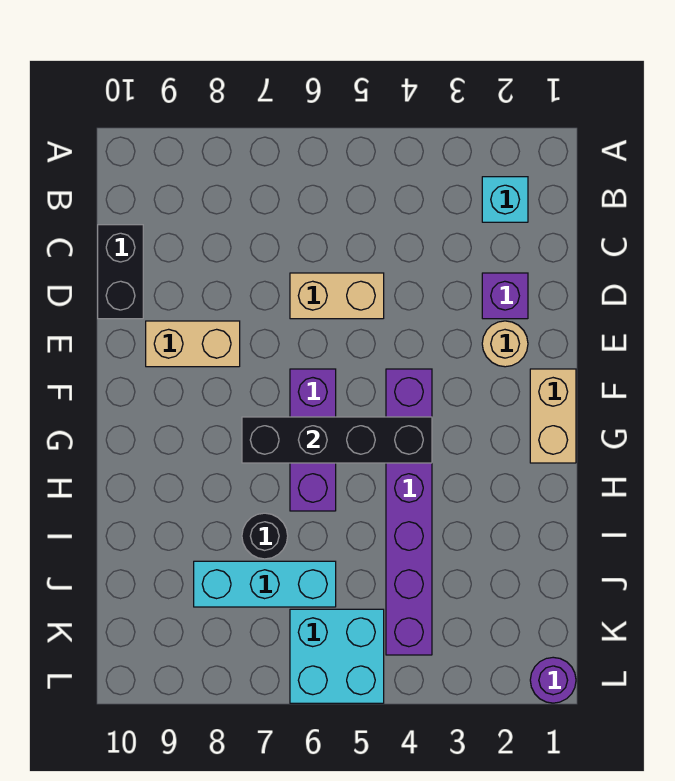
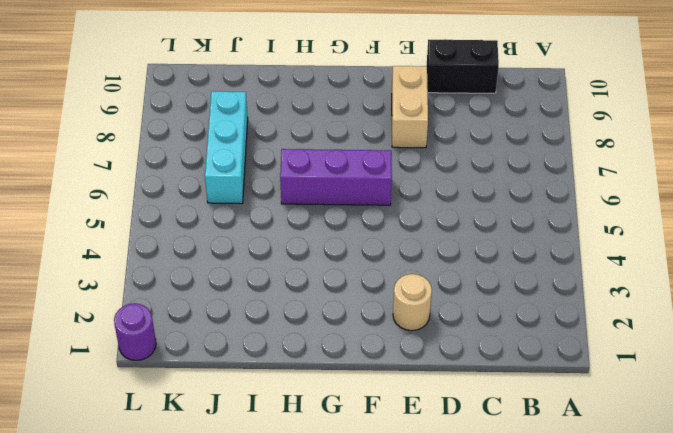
none -> cyan brick B2 level 1
none -> purple brick D2 level 1
none -> tan brick D5:D6 level 1

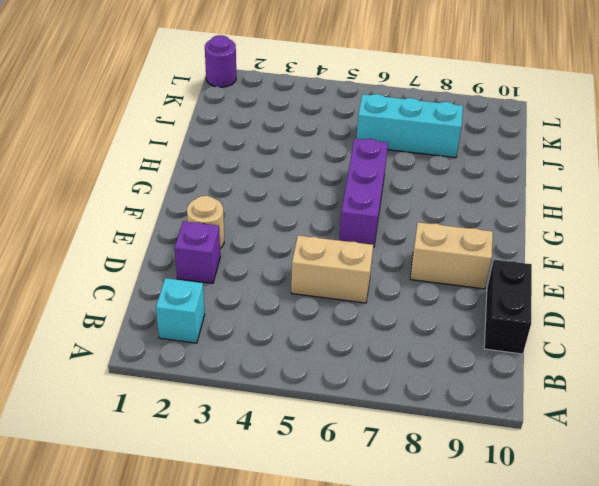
none -> tan brick F1:G1 level 1
none -> purple brick F4:K4 level 1
none -> black round brick I7 level 1

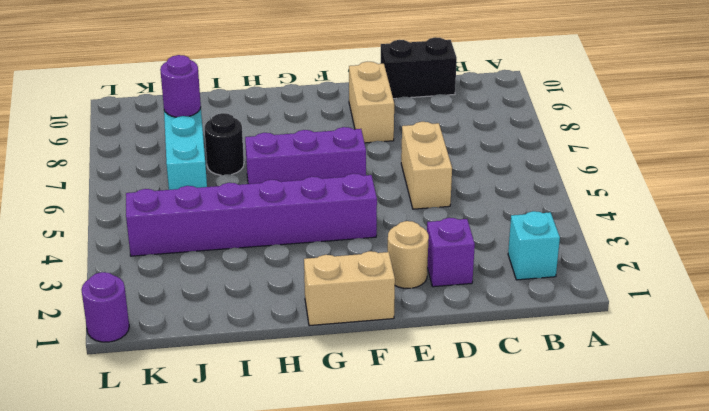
purple round brick J8 level 2 -> none
none -> cyan brick K5:L6 level 1
none -> black brick G4:G7 level 2

